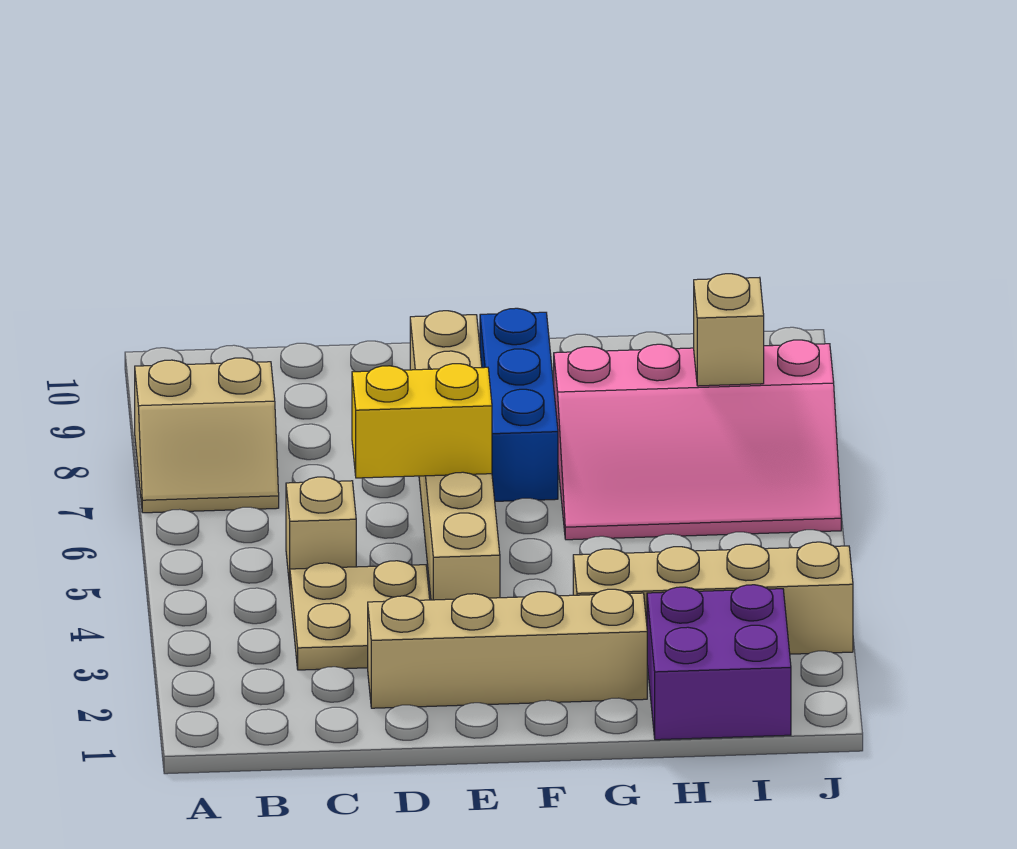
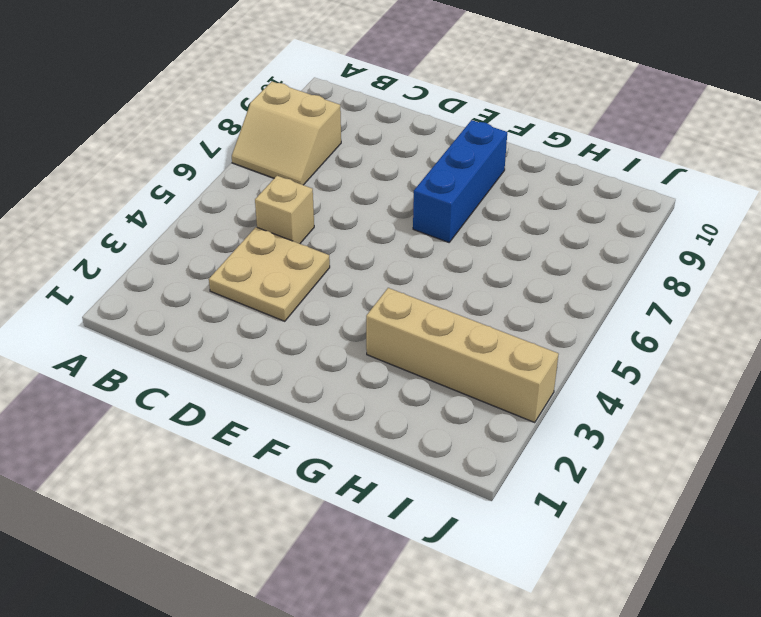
none -> tan brick D2:G2 level 1
none -> tan brick E4:E9 level 1

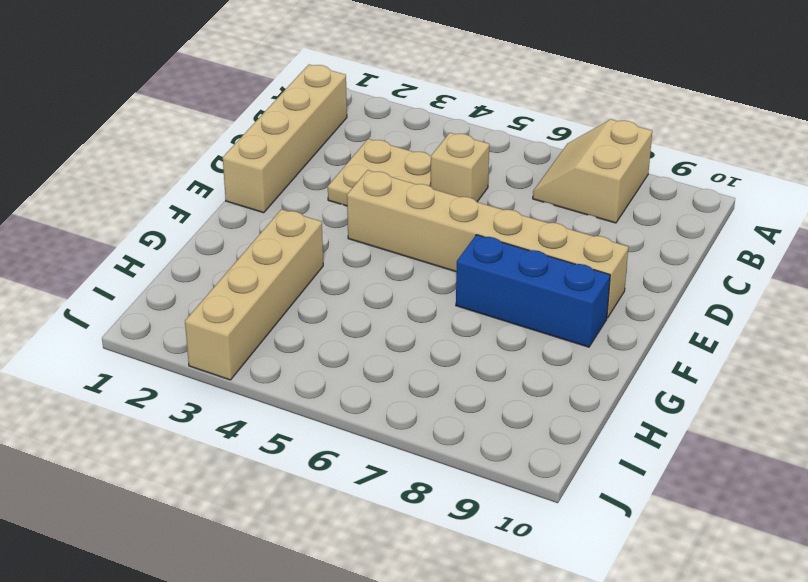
tan brick B1:E1 level 1 -> tan brick D2:G2 level 1
none -> pink slope G6:J8 level 1 top 8
none -> purple brick H1:I2 level 1

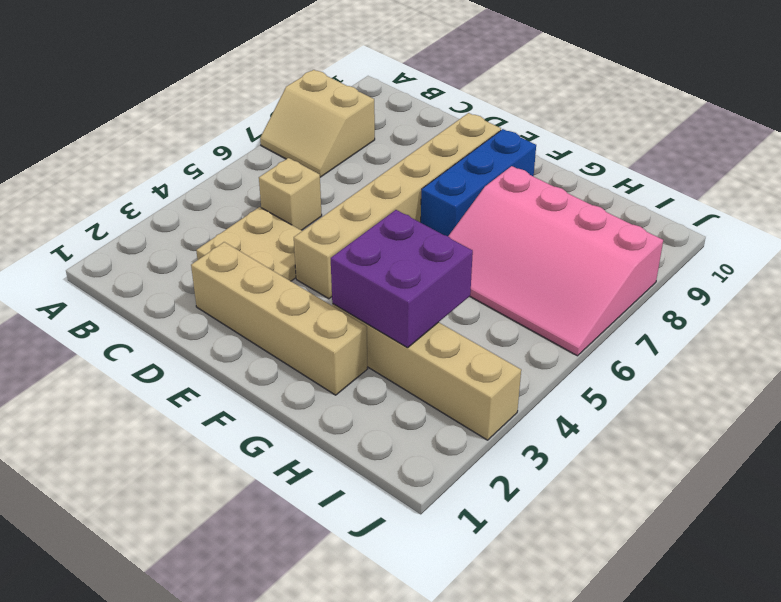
purple brick G3:H4 level 2 -> purple brick H1:I2 level 1
none -> yellow brick D6:E6 level 2
none -> tan brick I8 level 2

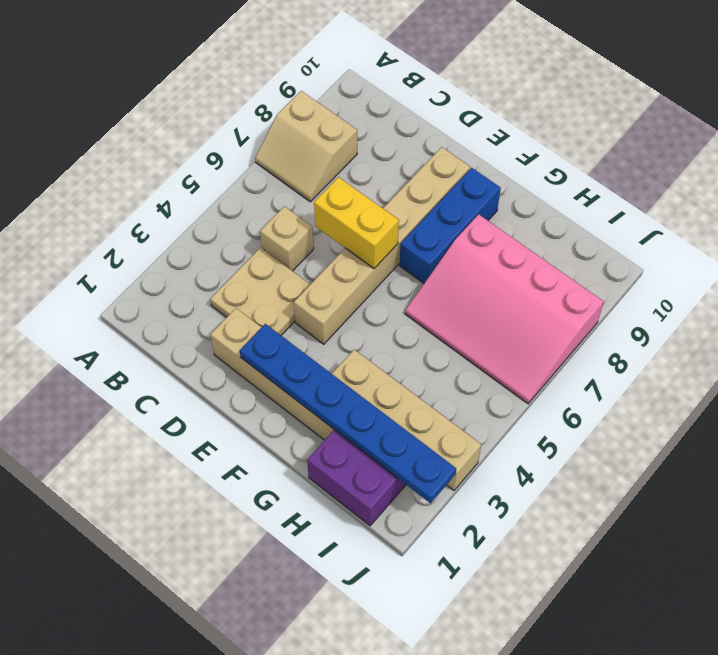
blue plate E2:J2 level 2 -> none
none -> tan brick I8 level 2

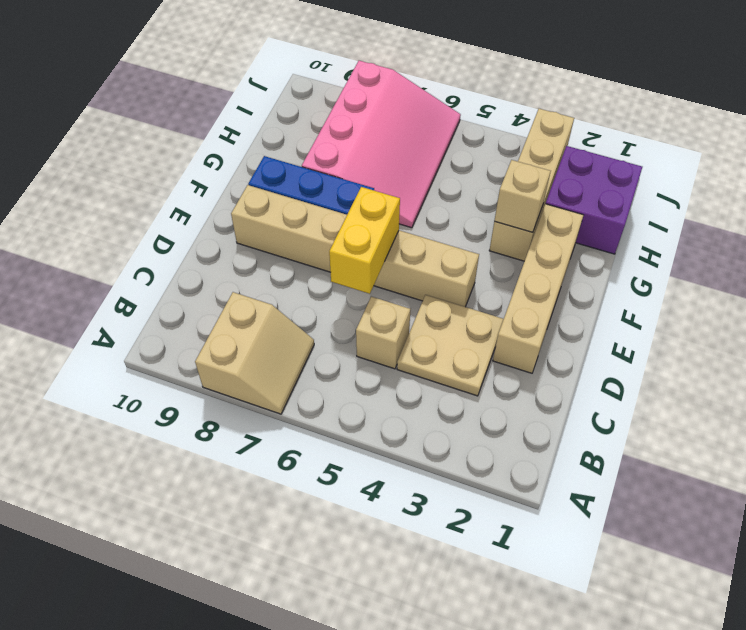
tan brick G3 level 2 -> tan brick I8 level 2

